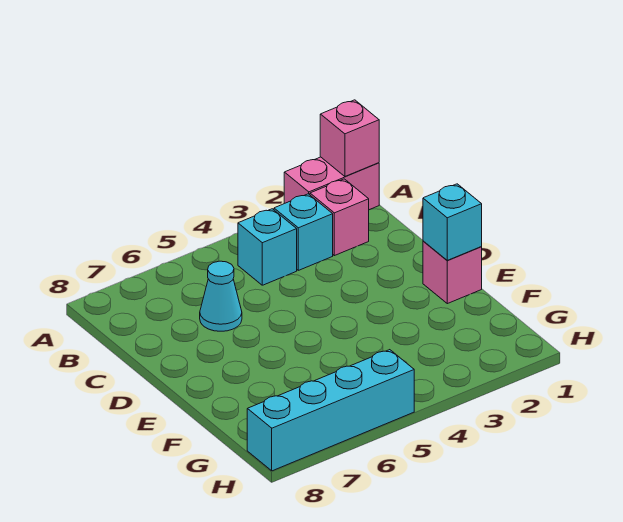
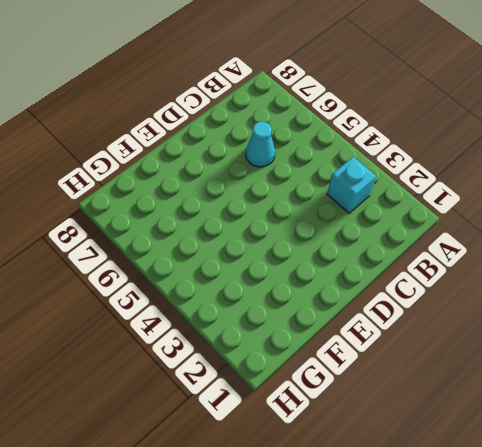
none -> pink brick A1:A2 level 1
none -> pink brick B2 level 1

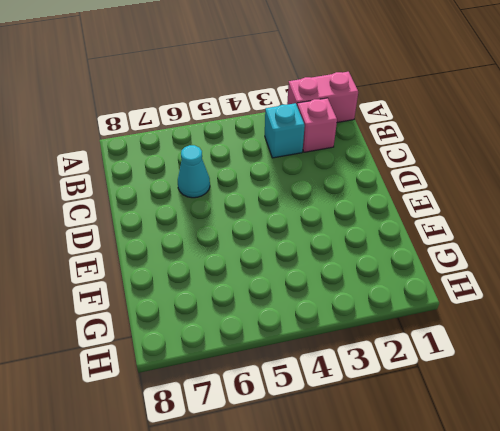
none -> cyan brick B4 level 1
none -> pink brick E1 level 1

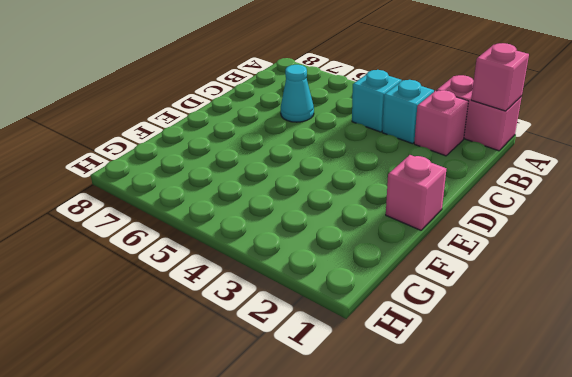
none -> cyan brick H5:H8 level 1
none -> cyan brick E1 level 2

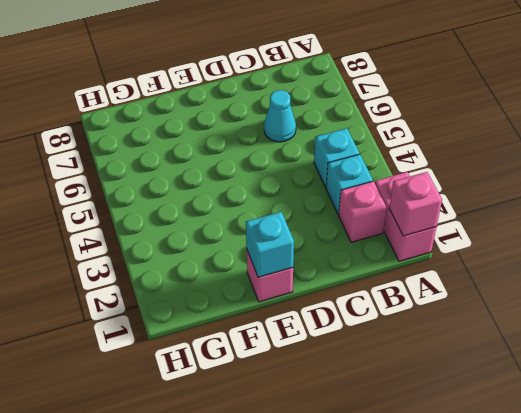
none -> cyan brick H5:H8 level 1

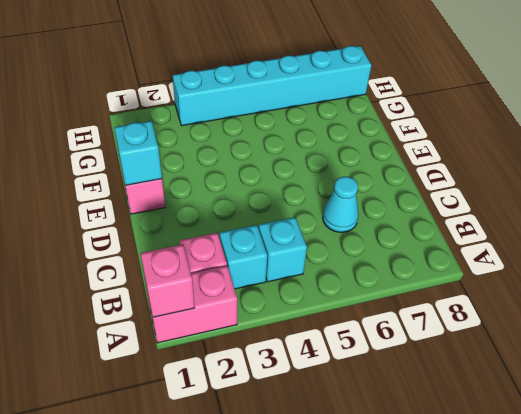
cyan brick H3:H8 level 1 -> cyan brick H5:H8 level 1

